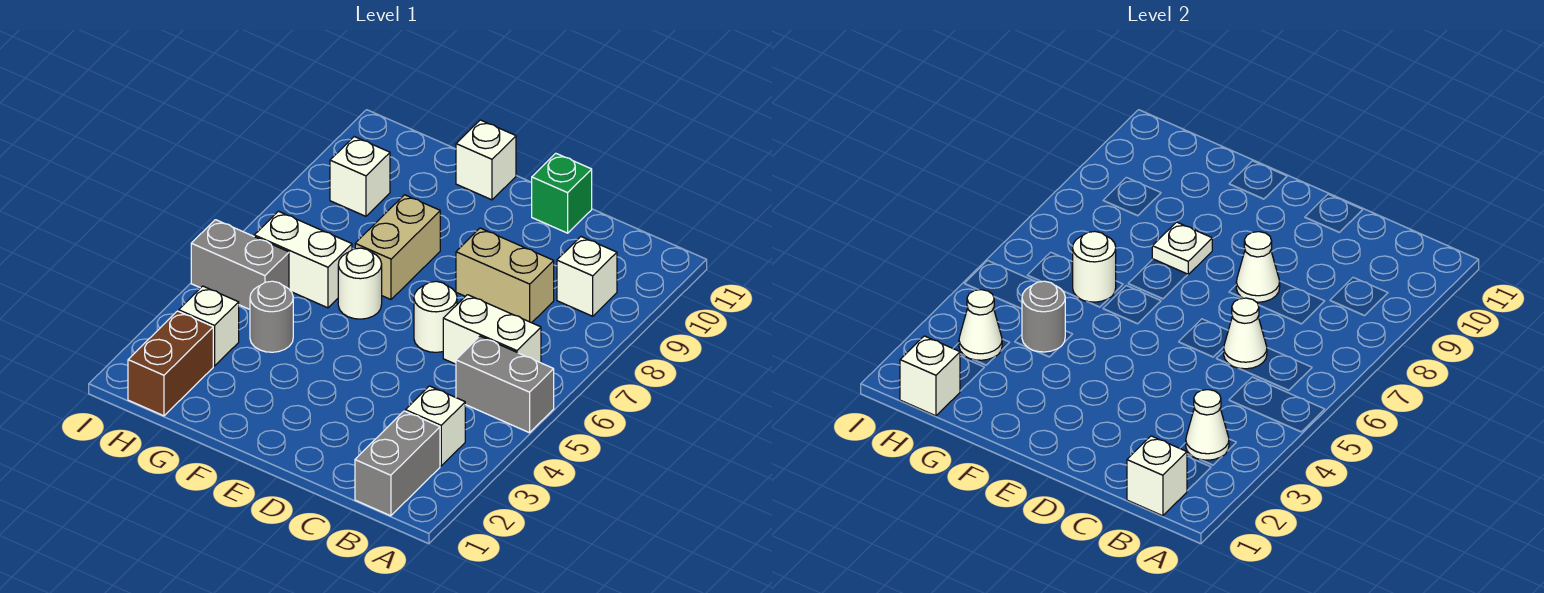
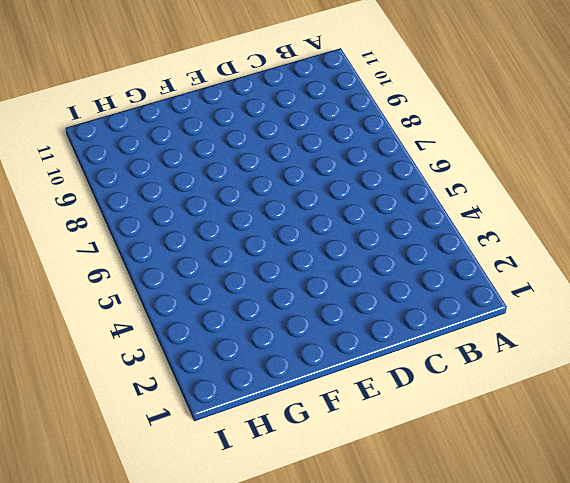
none -> grey brick A5:B5 level 1
none -> grey brick B1:B2 level 1
none -> white brick B3 level 1

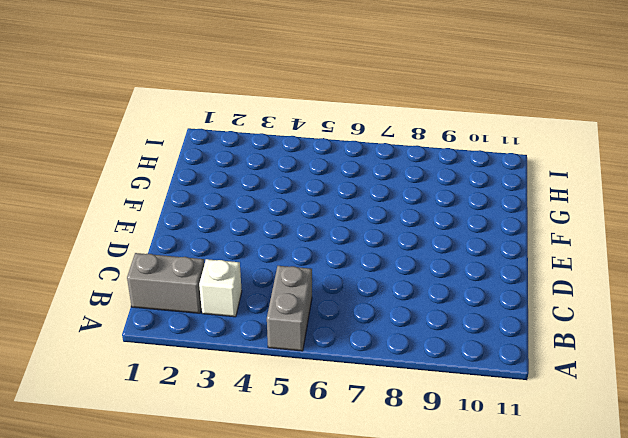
none -> white brick B6:C6 level 1
none -> white brick B9 level 1
none -> tan brick C8:D8 level 1

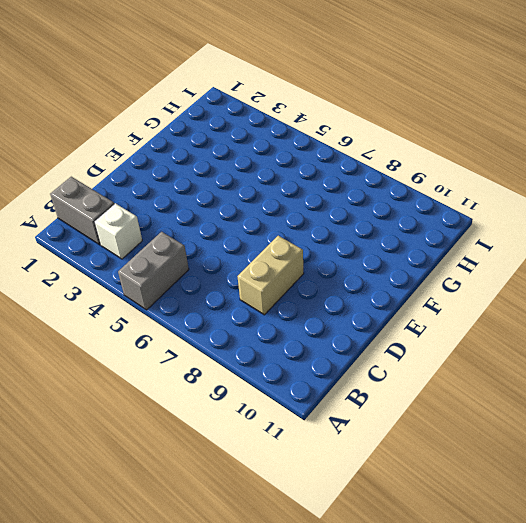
none -> white brick B6:C6 level 1
none -> white brick B9 level 1
none -> white round brick D6 level 1

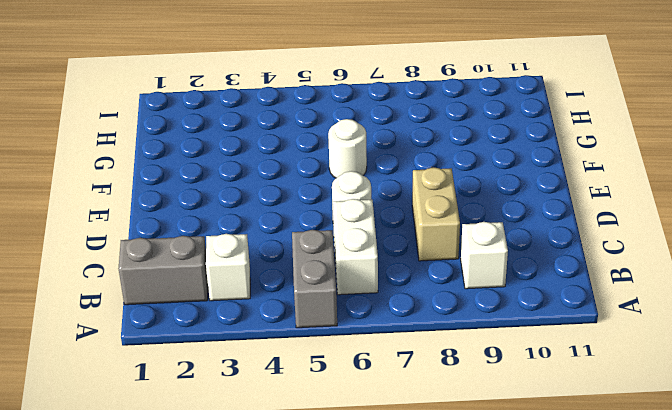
none -> green brick D11 level 1
none -> tan brick F7:F8 level 1
none -> white brick F11 level 1

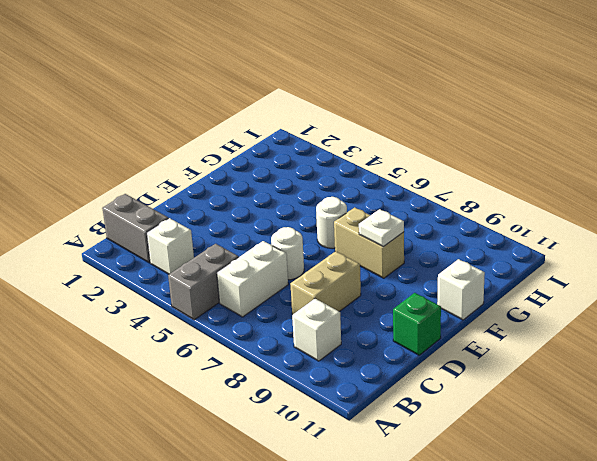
none -> grey round brick G4 level 1
none -> white brick G6:H6 level 1
none -> brown brick H1:H2 level 1

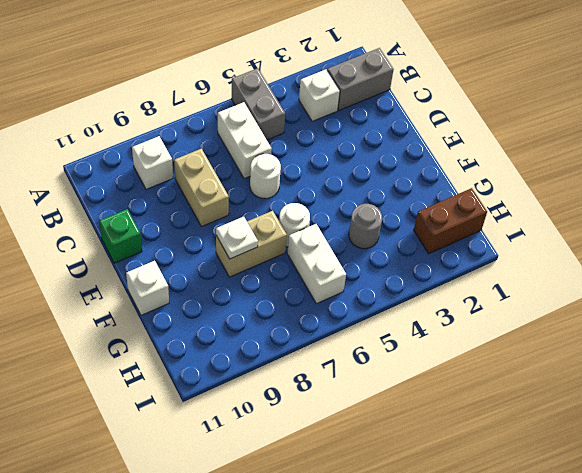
none -> white brick H3 level 1
none -> grey brick H5:I5 level 1
none -> white brick H9 level 1

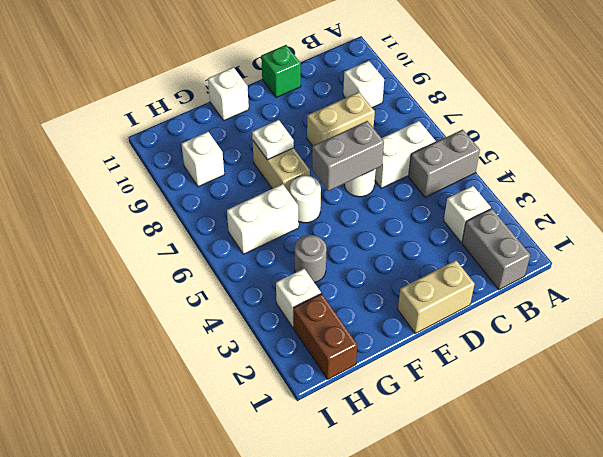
tan brick D1:E1 level 1 -> none
grey brick D6:E6 level 2 -> grey brick H5:I5 level 1
none -> white brick B1 level 2
none -> white cone B3 level 2
none -> white cone C6 level 2

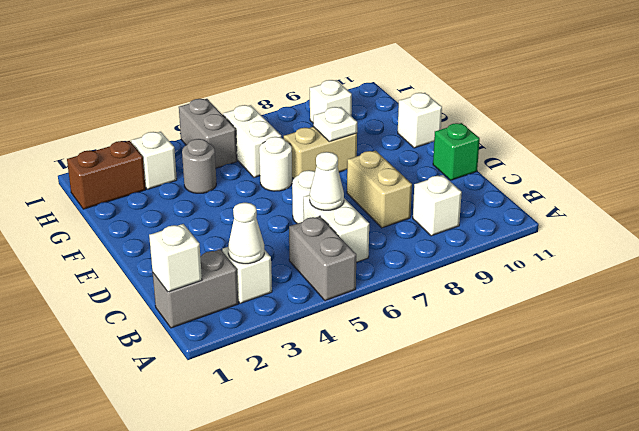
none -> white cone D8 level 2
none -> grey round brick G4 level 2
none -> white round brick G6 level 2

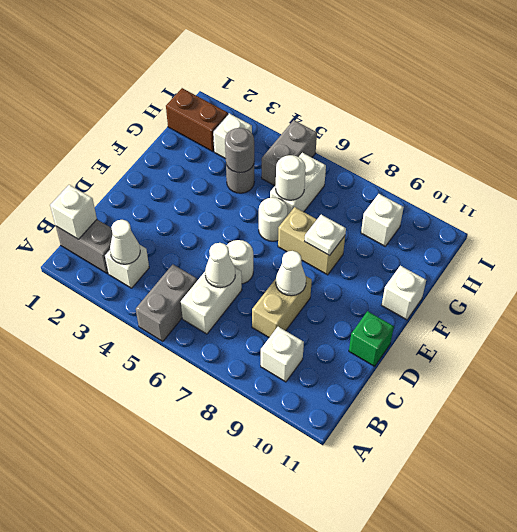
none -> white brick H1 level 2
none -> white cone H3 level 2

